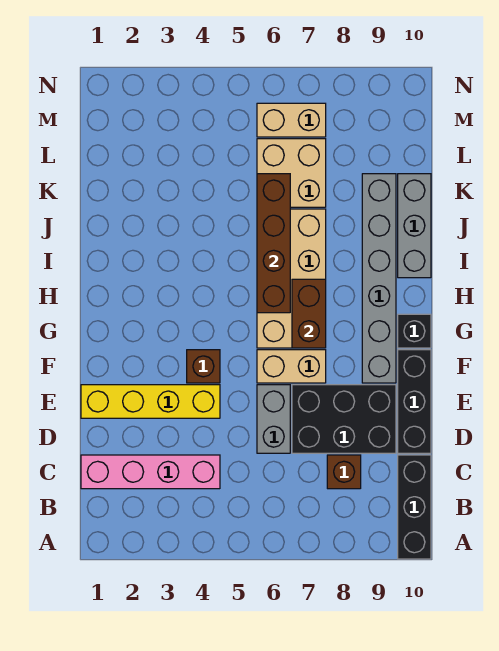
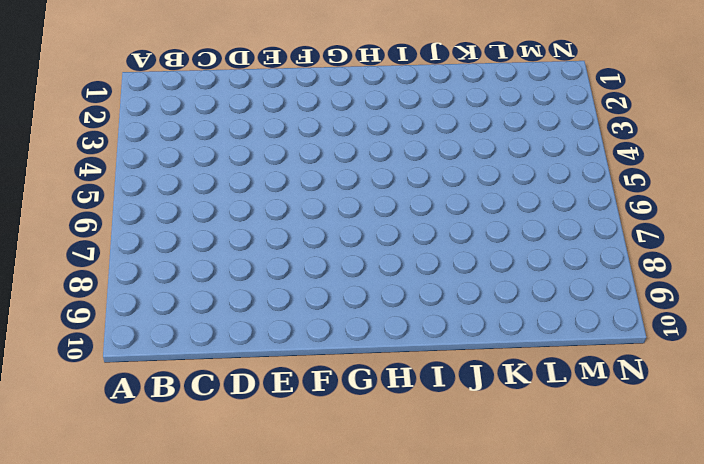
none -> black brick A10:C10 level 1
none -> pink brick C1:C4 level 1
none -> brown brick C8 level 1

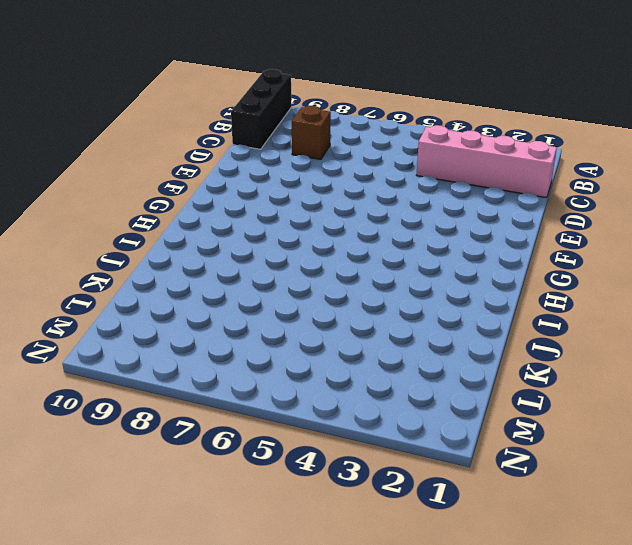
none -> grey brick D6:E6 level 1
none -> black brick D7:E9 level 1
none -> black brick D10:F10 level 1

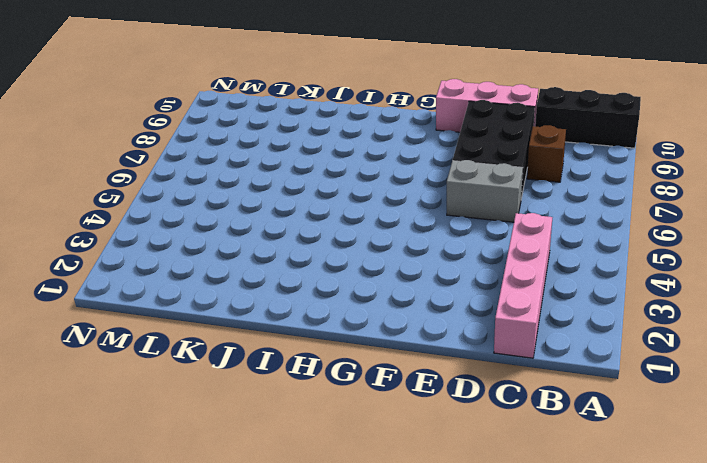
pink brick D10:F10 level 1 -> black brick D10:F10 level 1
none -> yellow brick E1:E4 level 1
none -> brown brick F4 level 1
none -> tan brick F6:F7 level 1

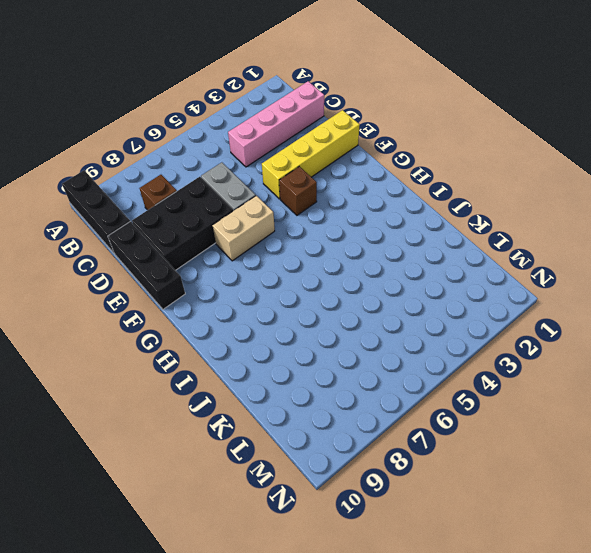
none -> grey brick F9:K9 level 1
none -> tan brick G6:J7 level 1
none -> black brick G10 level 1

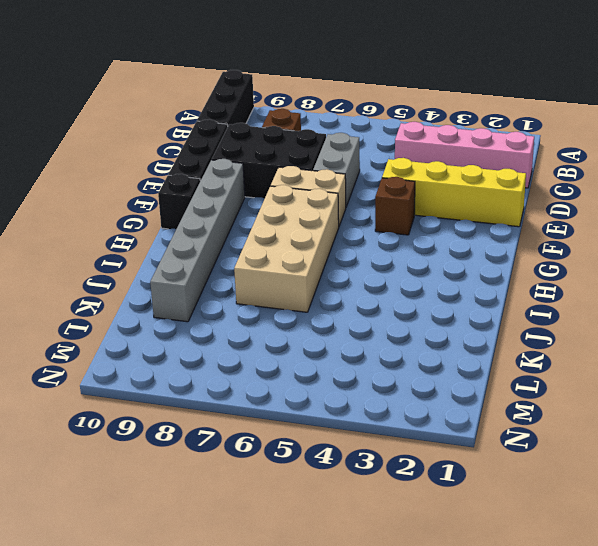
none -> grey brick I10:K10 level 1
none -> tan brick K6:L7 level 1
none -> tan brick M6:M7 level 1

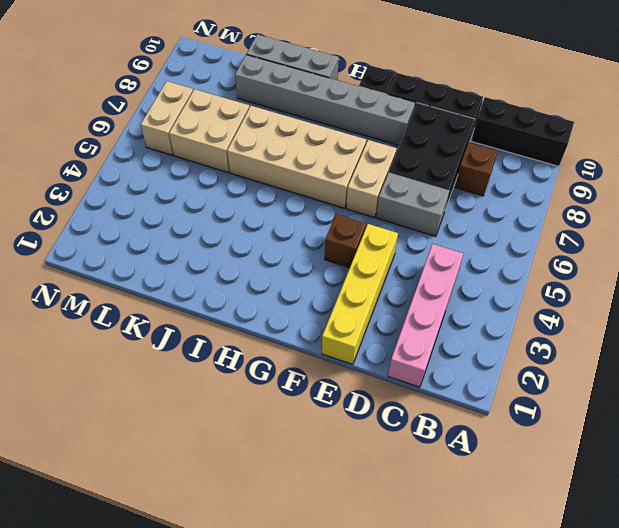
none -> brown brick G7:H7 level 2
none -> brown brick H6:K6 level 2

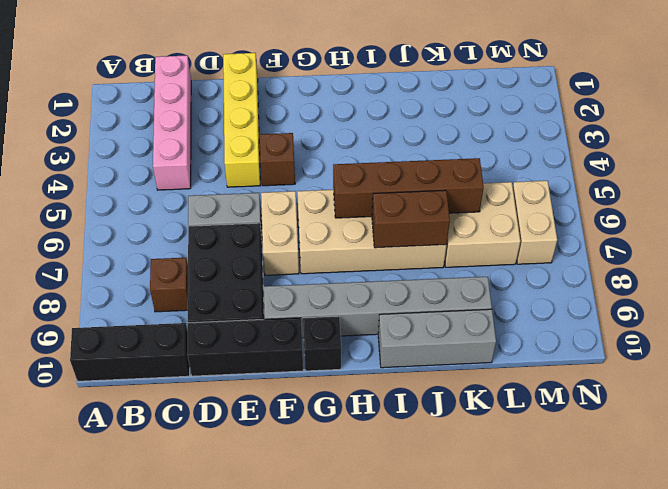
brown brick I7:J7 level 2 -> brown brick G7:H7 level 2

